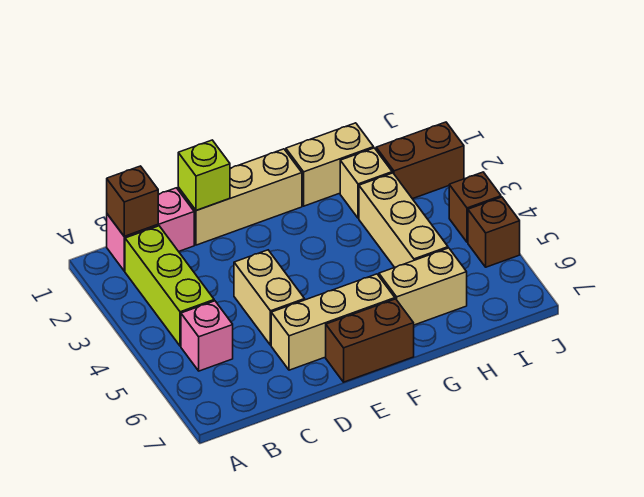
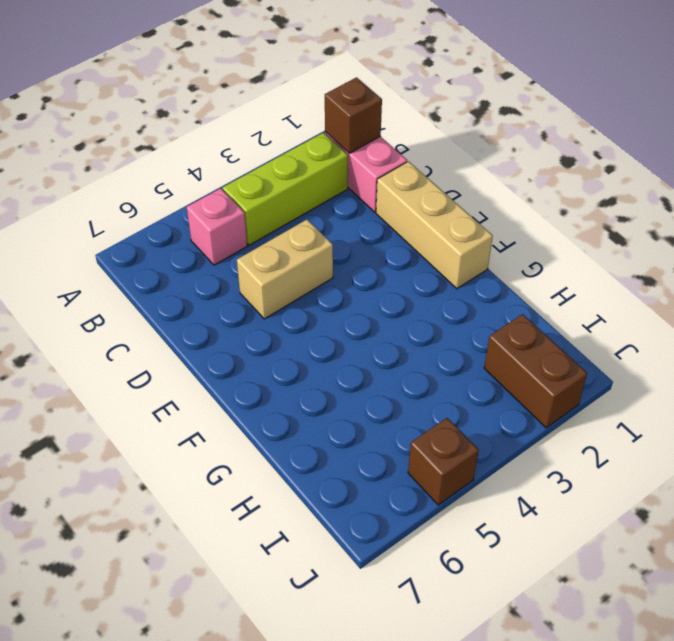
none -> tan brick D6:F6 level 1
none -> brown brick E7:F7 level 1
none -> tan brick G1:H1 level 1

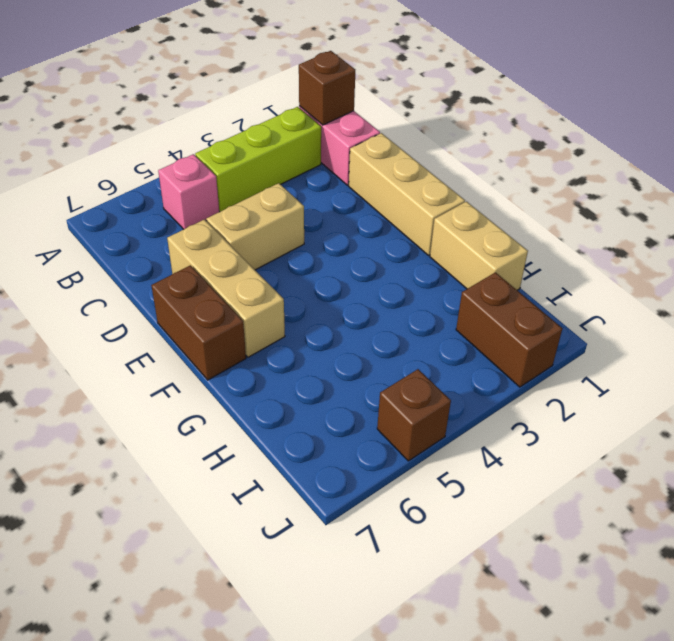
none -> tan brick G6:H6 level 1
none -> tan brick H2 level 1
none -> tan brick H3:H5 level 1

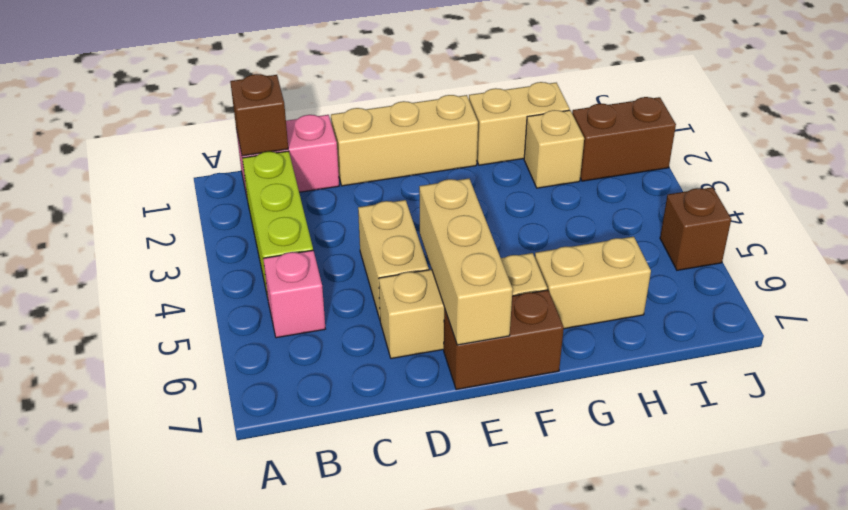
tan brick E5:E7 level 2 -> tan brick H3:H5 level 1
none -> brown brick J4 level 1
none -> lime brick D1 level 2

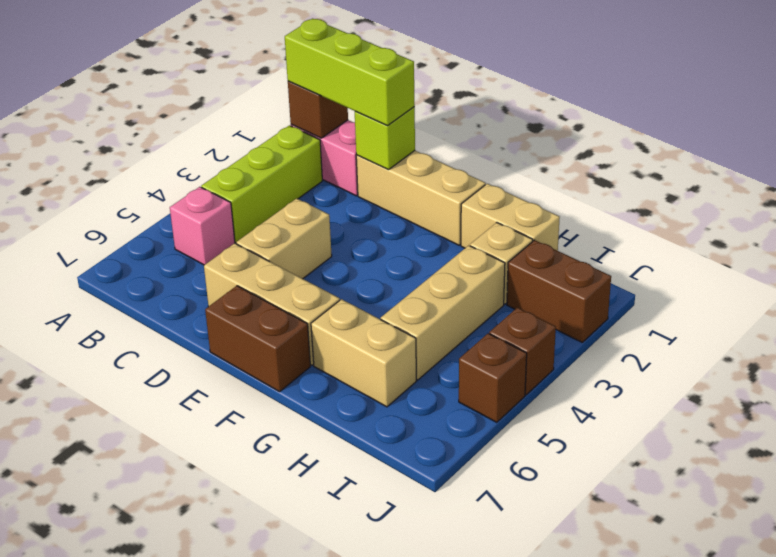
lime brick B1:D1 level 3 -> none

